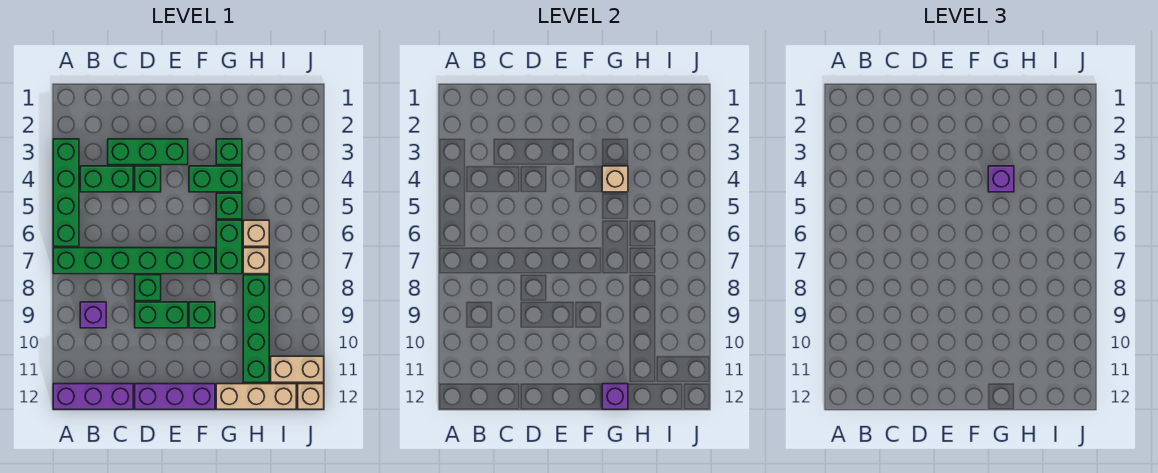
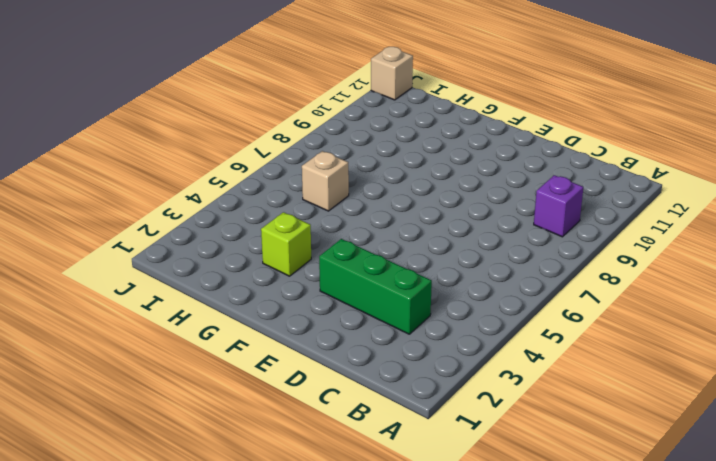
lime brick G3 level 1 -> green brick G3 level 1
none -> green brick A3:A6 level 1
none -> green brick A7:F7 level 1
none -> purple brick A12:C12 level 1

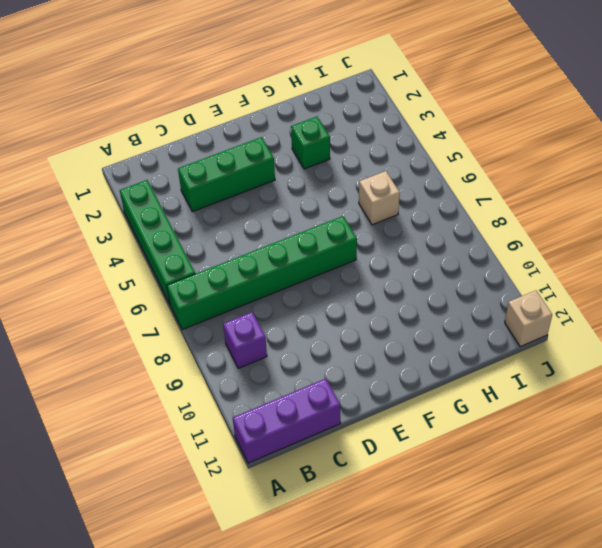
none -> green brick B4:C4 level 1
none -> green brick D4 level 1
none -> green brick D8 level 1

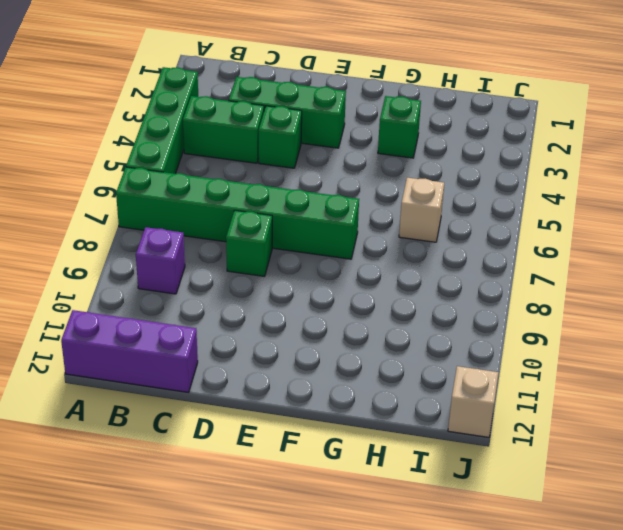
none -> green brick D9:E9 level 1
none -> purple brick D12:F12 level 1
none -> green brick F4:G4 level 1

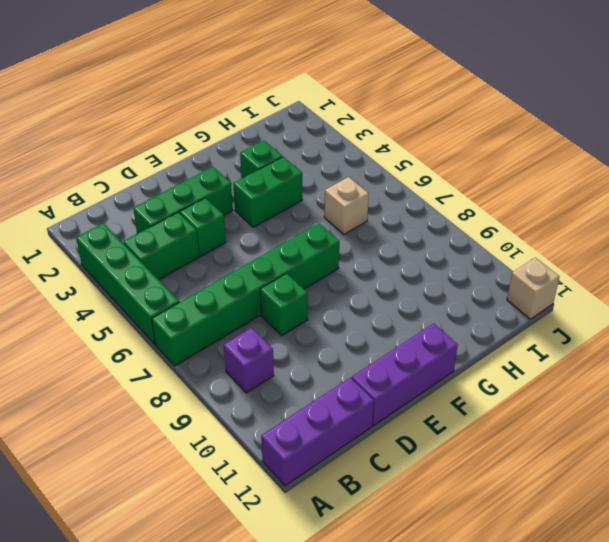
none -> green brick D9:E9 level 1
none -> green brick F9 level 1
none -> green brick G5 level 1

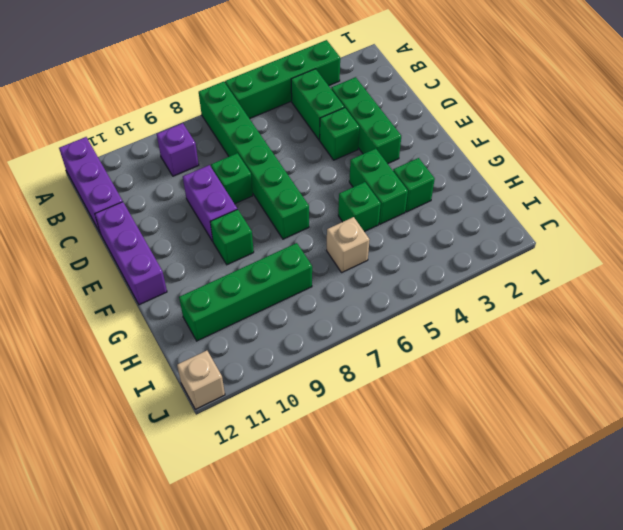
purple brick D9:E9 level 1 -> green brick D9:E9 level 1
none -> green brick G6:G7 level 1
none -> tan brick G12:I12 level 1
none -> tan brick H7 level 1

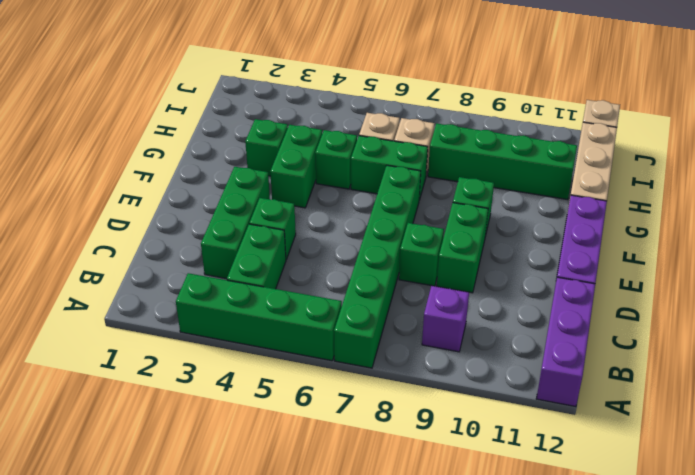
none -> tan brick I11:J11 level 1
none -> tan brick G4 level 2
none -> purple brick G12 level 2

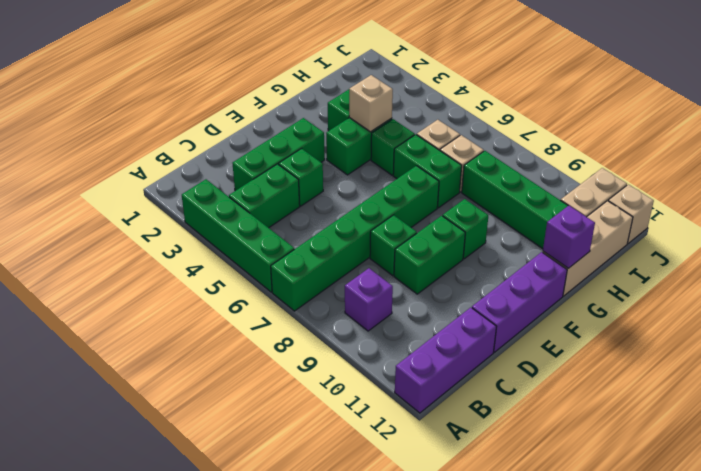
none -> purple brick G4 level 3

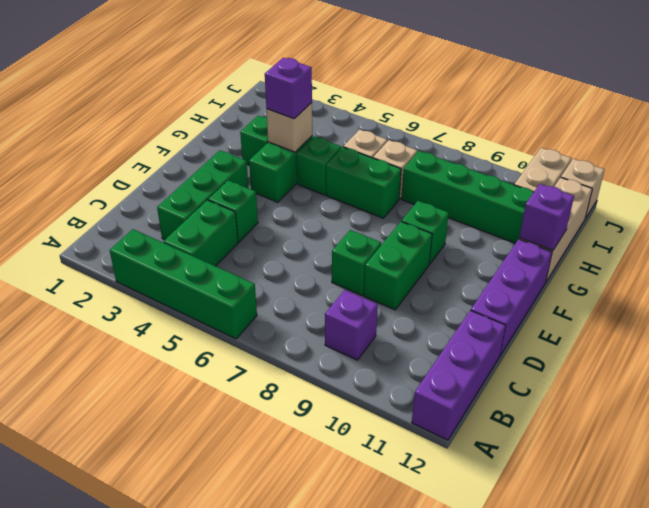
none -> green brick A7:F7 level 1

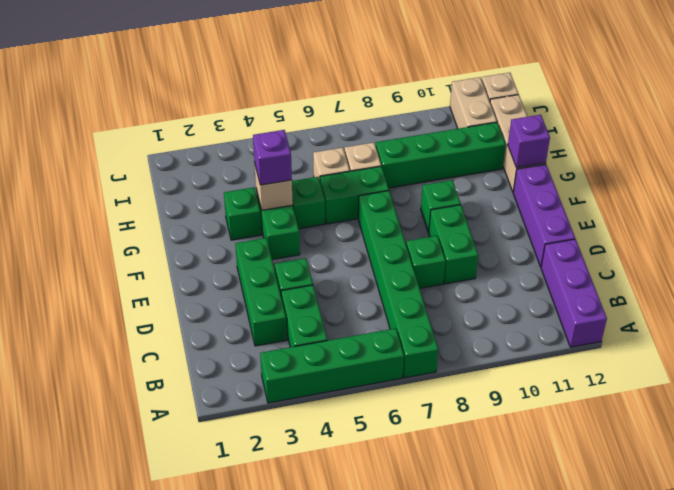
none -> purple brick B9 level 1

